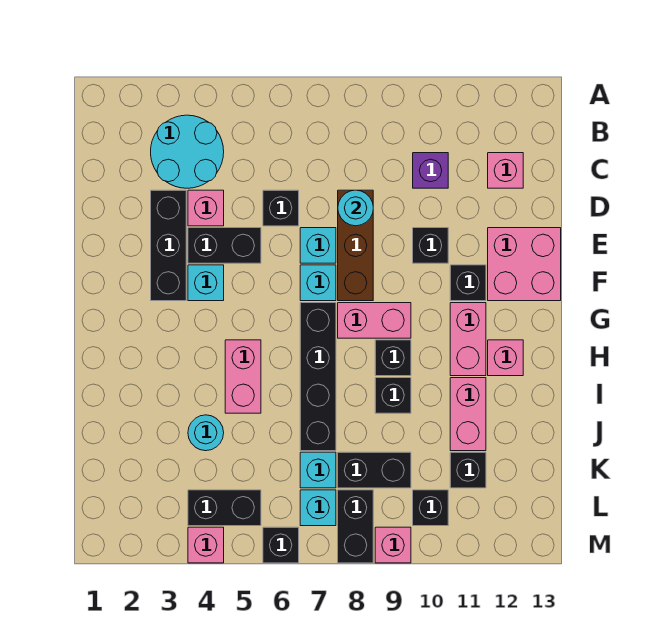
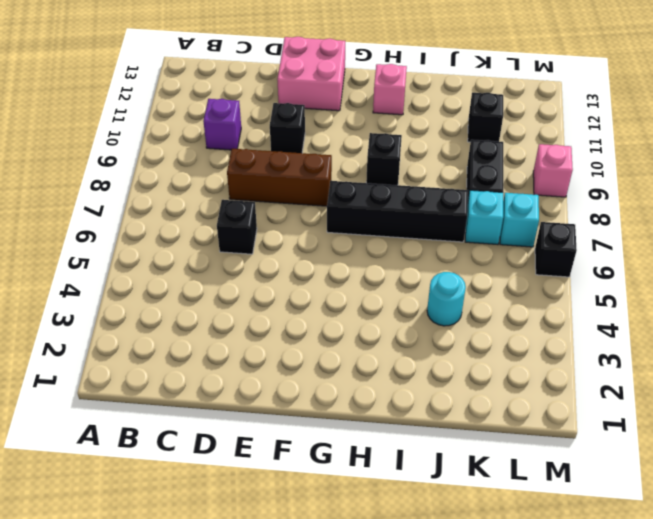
none -> cyan round brick B3:C4 level 1
none -> pink brick C12 level 1
none -> black brick D3:F3 level 1
none -> pink brick D4 level 1

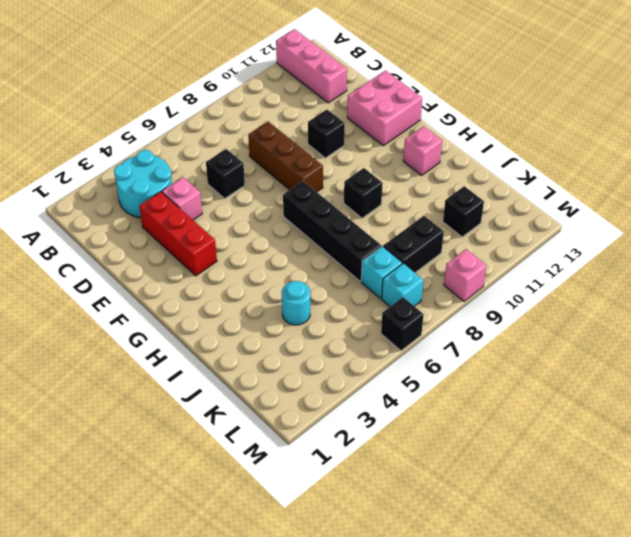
pink brick A12:C12 level 1 -> pink brick C12 level 1
red brick D3:F3 level 1 -> black brick D3:F3 level 1
none -> purple brick C10 level 1
none -> black brick E4:E5 level 1
none -> cyan brick E7 level 1
none -> cyan brick F4 level 1

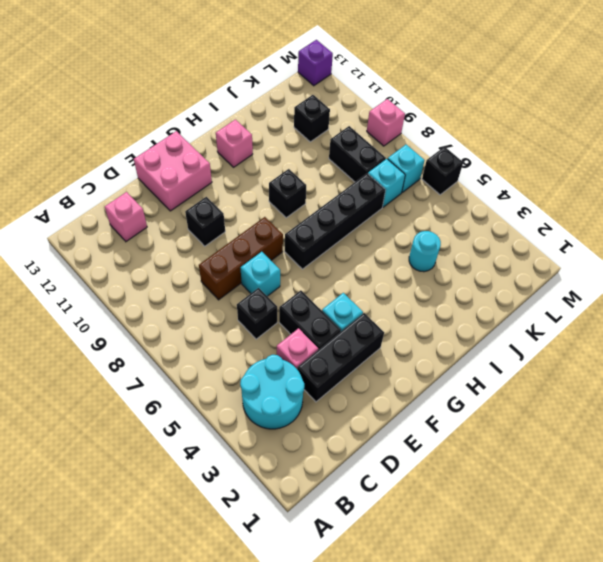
purple brick M13 level 1 -> purple brick C10 level 1
none -> cyan brick F7 level 1
none -> black brick F11 level 1
none -> pink brick G8:G9 level 1
none -> pink brick G11:H11 level 1

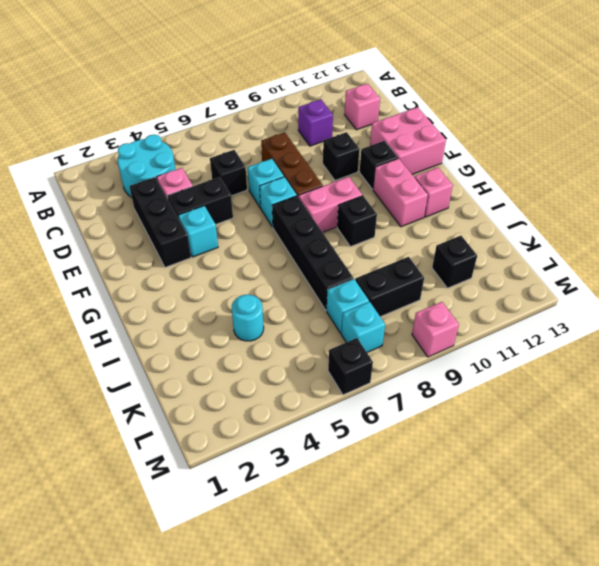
none -> pink brick H5:I5 level 1
none -> black brick I9 level 1
none -> pink brick I11:J11 level 1
none -> black brick L4:L5 level 1

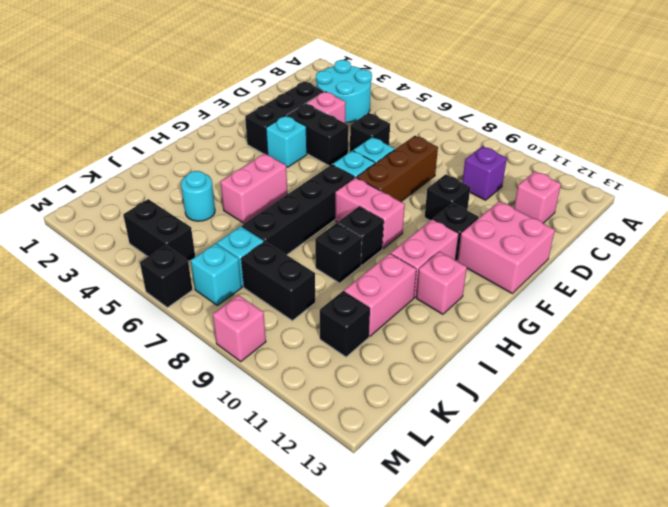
none -> black brick L8:M8 level 1
none -> black brick L10 level 1
none -> pink brick M4 level 1
none -> cyan round brick D8 level 2

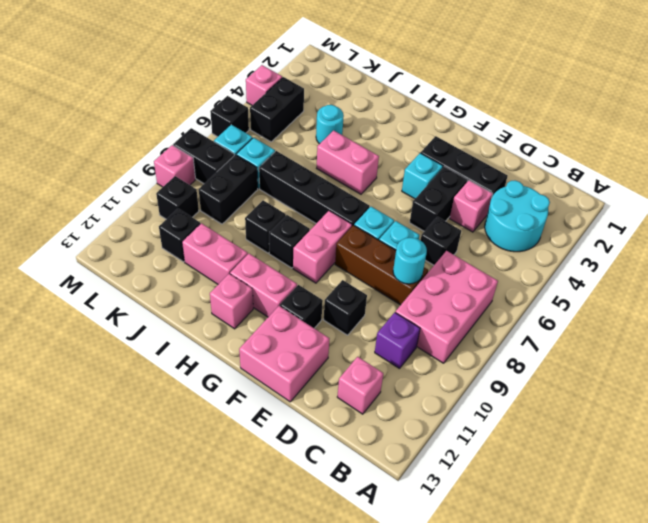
pink brick B7:C9 level 1 -> none

